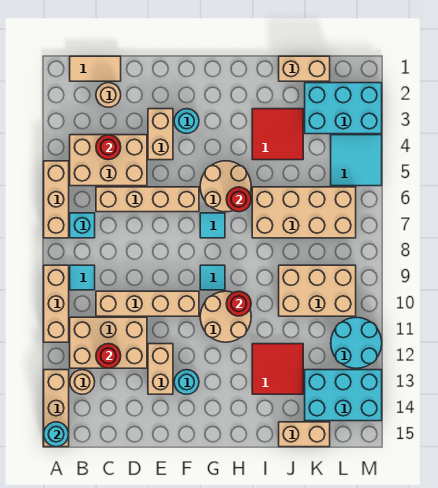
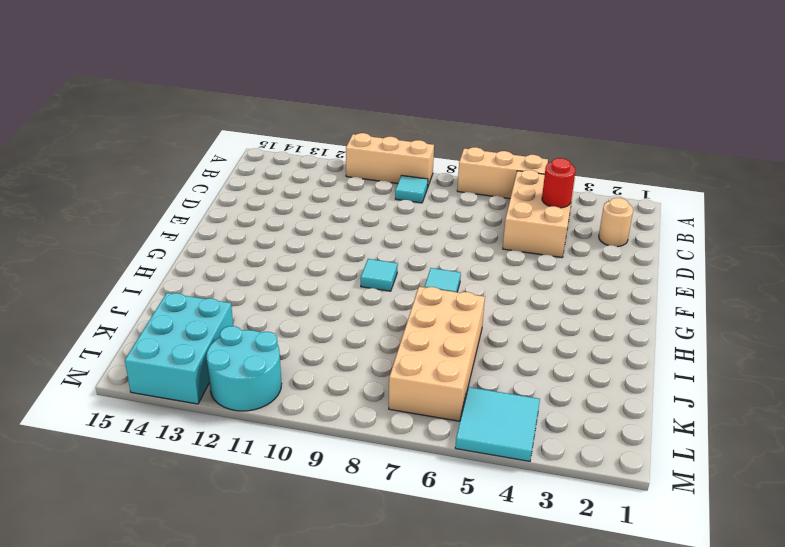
none -> tan brick A13:A15 level 1
none -> tan tile B1:C1 level 1
none -> cyan brick B7 level 1
none -> tan brick B11:D12 level 1

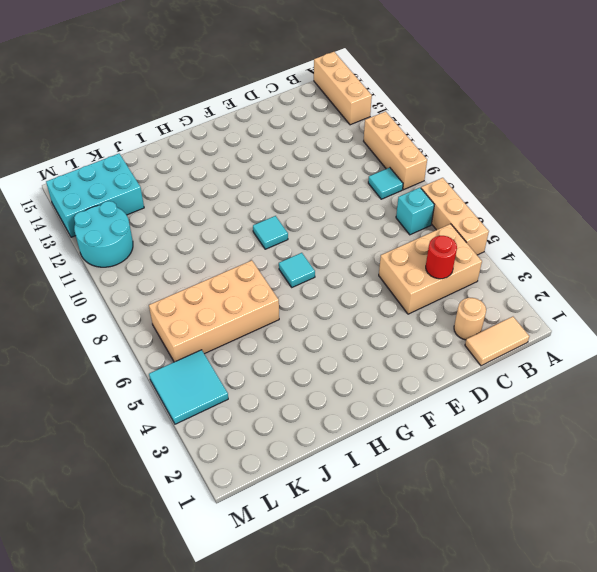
none -> tan brick B11:D12 level 1
none -> tan round brick B13 level 1
none -> tan brick C6:F6 level 1
none -> tan brick C10:F10 level 1

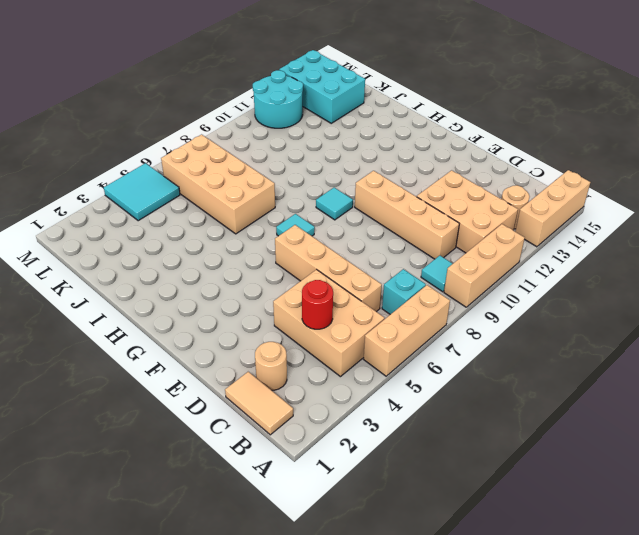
none -> tan brick E3:E4 level 1
none -> tan brick E12:E13 level 1
none -> cyan round brick F3 level 1
none -> cyan round brick F13 level 1

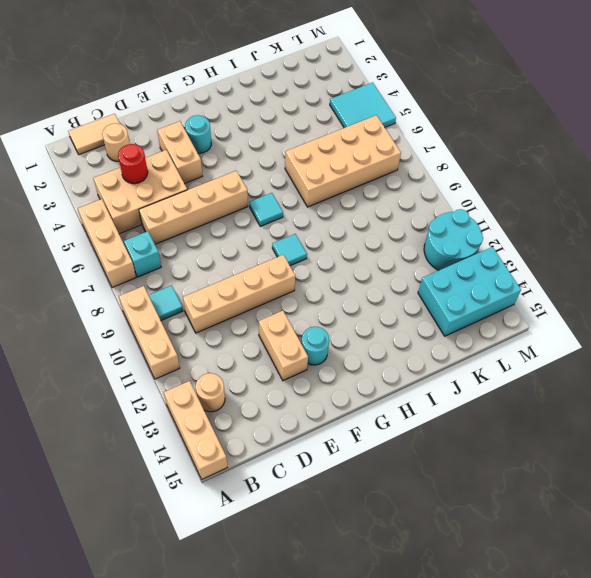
none -> tan brick B11:D12 level 1
none -> tan round brick G5:H6 level 1
none -> tan round brick G10:H11 level 1
none -> red tile I3:J4 level 1

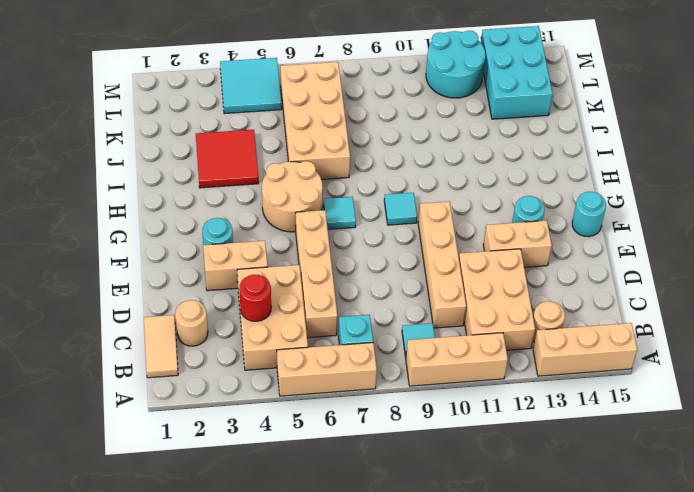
cyan round brick F15 level 1 -> cyan round brick A15 level 2
none -> tan round brick G10:H11 level 1
none -> red tile I12:J13 level 1
none -> tan brick J1:K1 level 1
none -> tan brick J9:L10 level 1

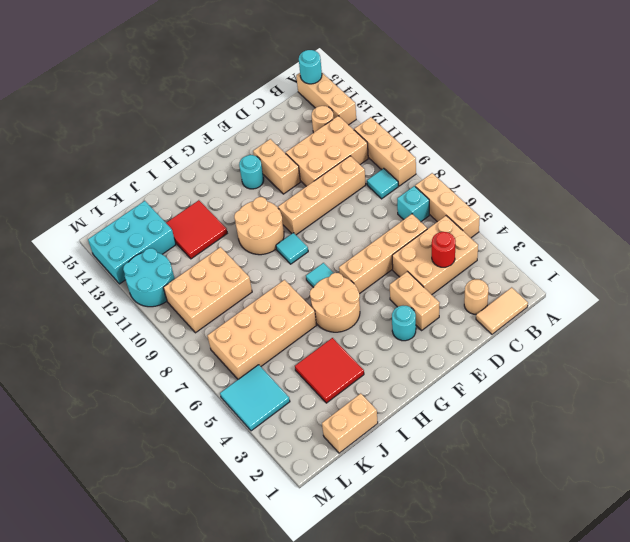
none -> tan brick J15:K15 level 1
none -> cyan brick K2:M3 level 1
none -> red round brick C12 level 2
none -> red round brick H6 level 2

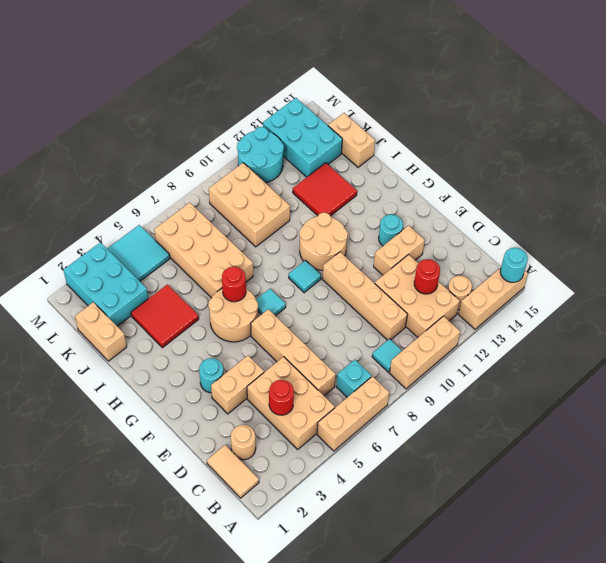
none -> red round brick H10 level 2

